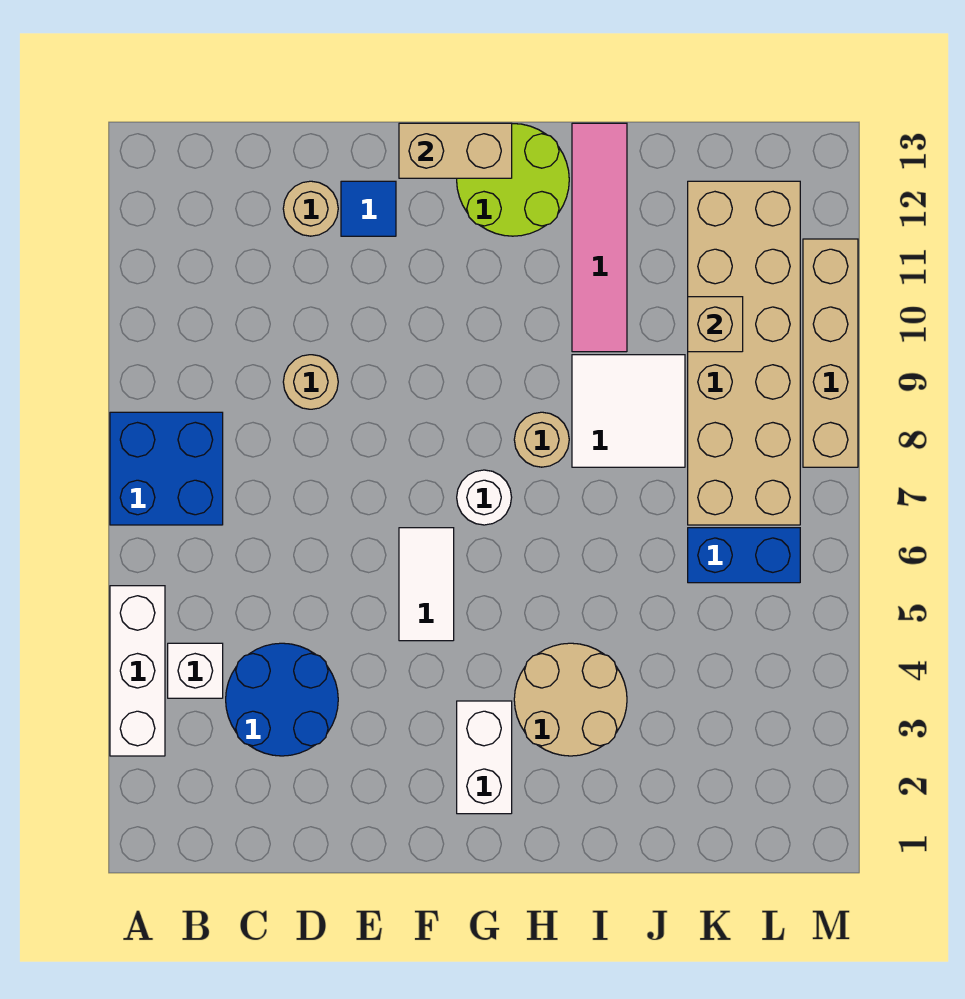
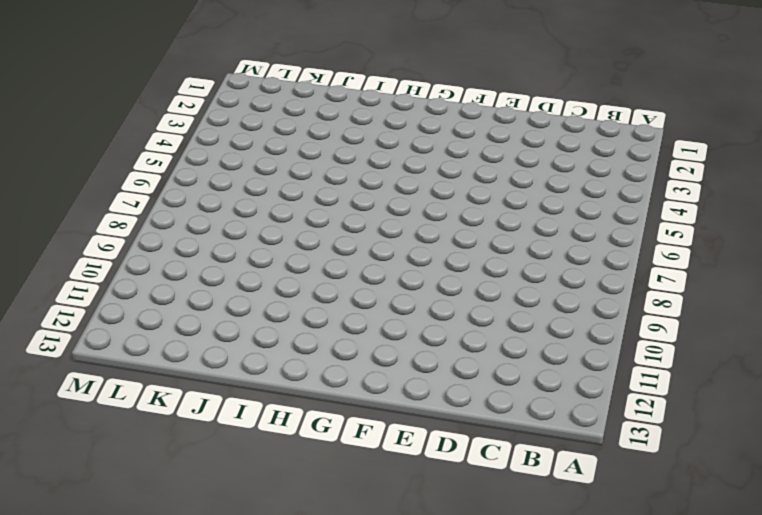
none -> white brick A3:A5 level 1
none -> blue brick A7:B8 level 1
none -> white brick B4 level 1

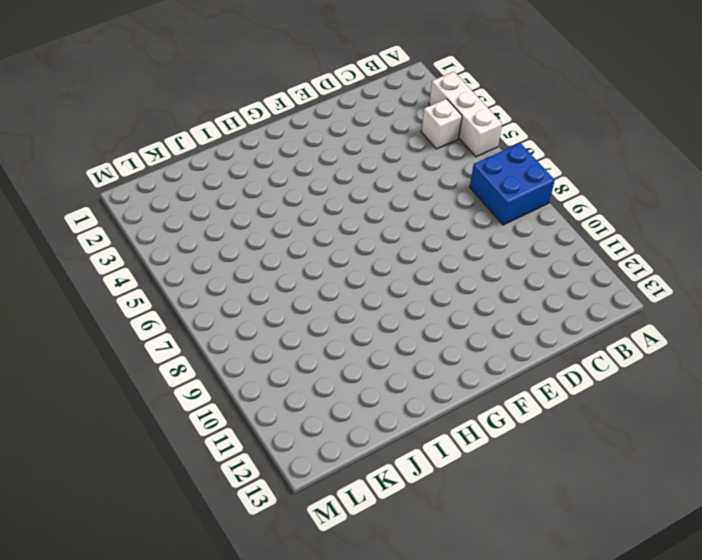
none -> blue round brick C3:D4 level 1
none -> tan round brick D9 level 1
none -> tan round brick D12 level 1

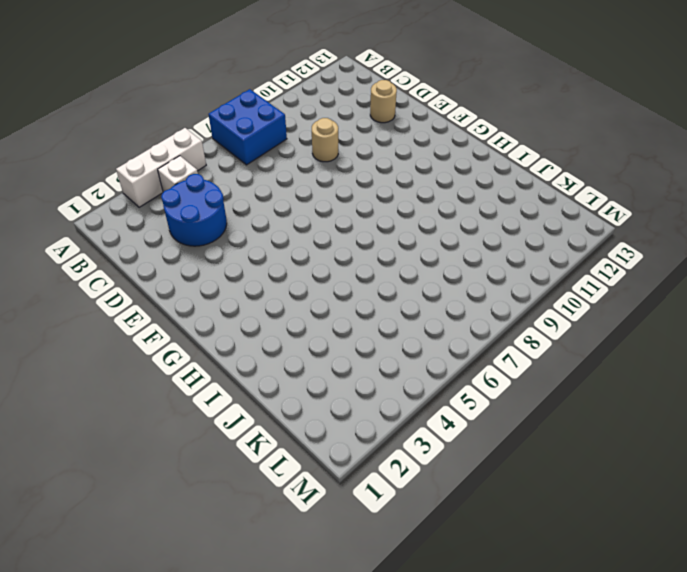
none -> blue tile E12 level 1
none -> white tile F5:F6 level 1
none -> white brick G2:G3 level 1

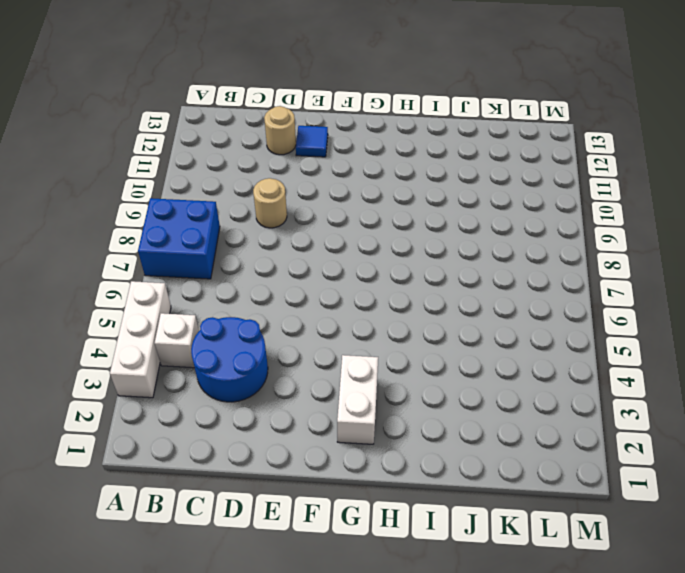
none -> white tile F5:F6 level 1
none -> white round brick G7 level 1
none -> lime round brick G12:H13 level 1

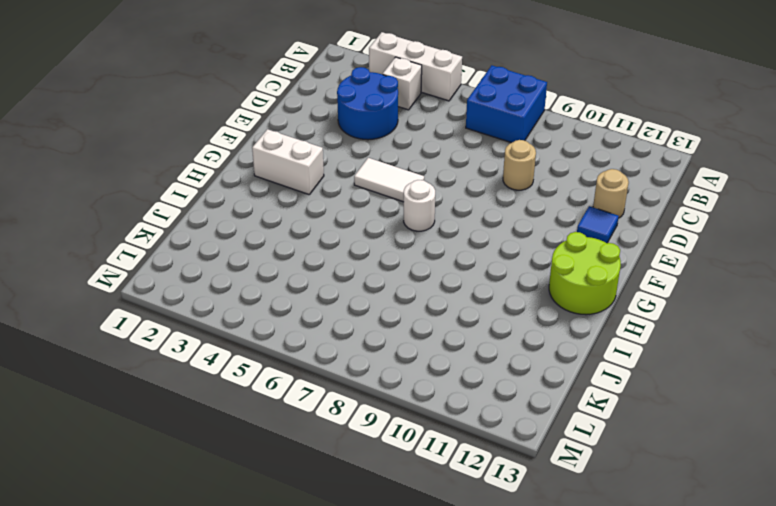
none -> tan round brick H3:I4 level 1
none -> tan round brick H8 level 1
none -> white tile I8:J9 level 1

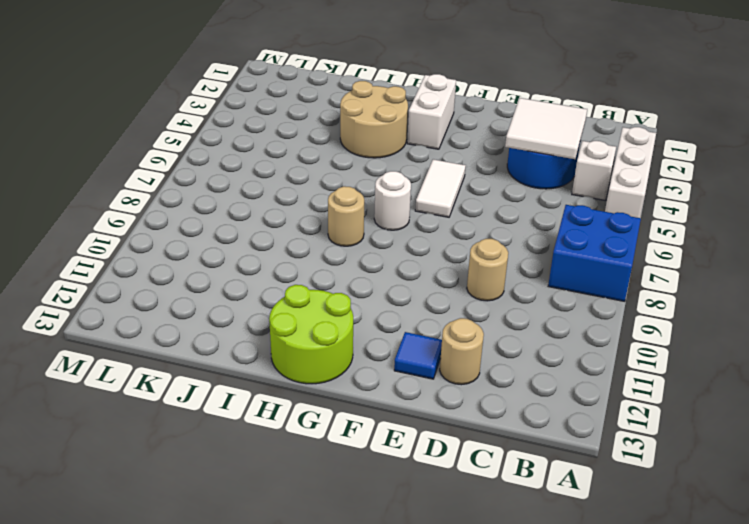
white tile C3:D4 level 2 -> white tile I8:J9 level 1
none -> pink tile I10:I13 level 1
none -> blue brick K6:L6 level 1
none -> tan brick K7:L12 level 1

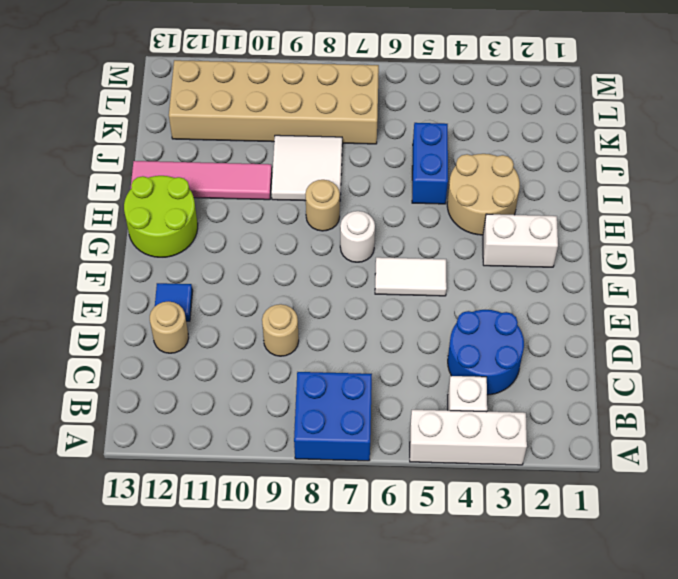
blue brick I5:J5 level 1 -> blue brick K6:L6 level 1
none -> tan brick M8:M11 level 1
none -> tan brick F13:G13 level 2
none -> tan brick K10 level 2

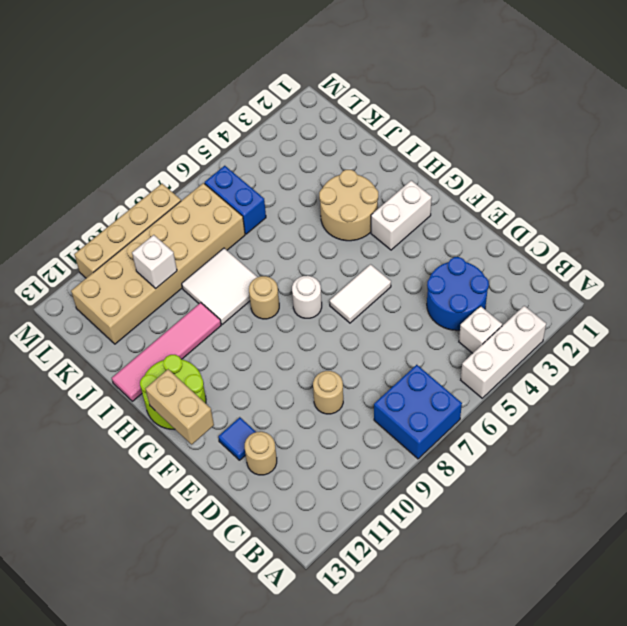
white brick K10 level 2 -> tan brick K10 level 2

